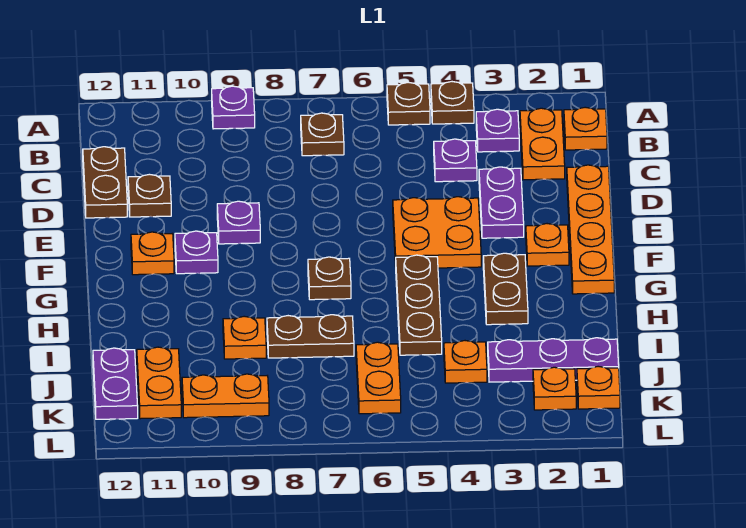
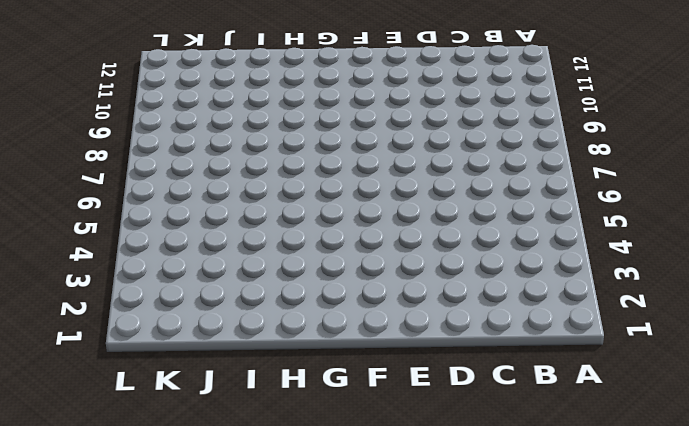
none -> brown plate A4 level 1
none -> brown plate A5 level 1
none -> purple plate A9 level 1
none -> orange plate B1 level 1

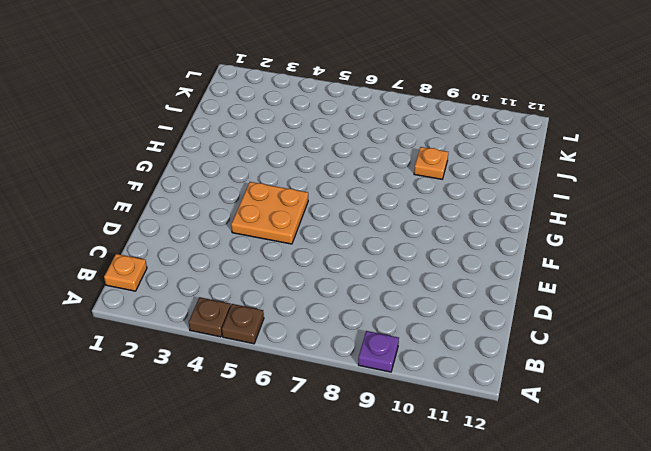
none -> orange plate B2:C2 level 1
none -> purple plate B3 level 1
none -> brown plate B7 level 1
none -> purple plate C4 level 1

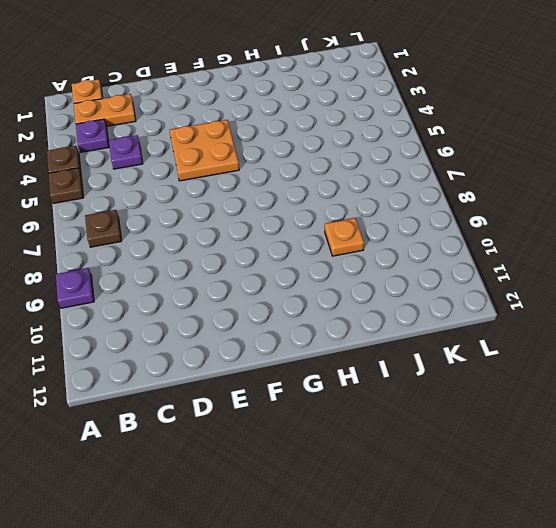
none -> brown plate C12:D12 level 1
none -> orange plate D1:G1 level 1
none -> purple plate D3:E3 level 1
none -> brown plate D11 level 1

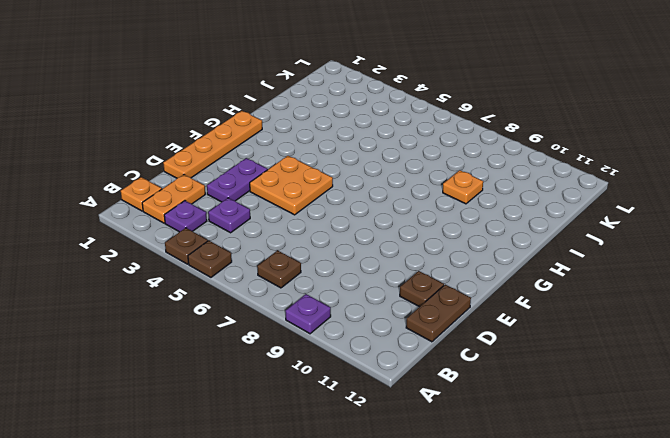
none -> purple plate E9 level 1
none -> orange plate F2 level 1
none -> purple plate F10 level 1
none -> orange plate F11 level 1

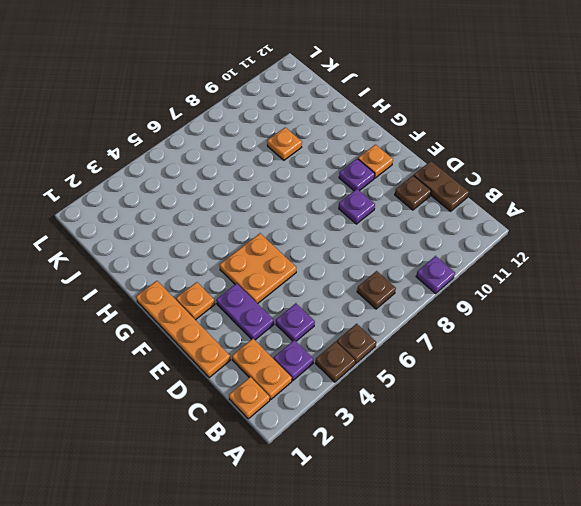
none -> brown plate G3:H3 level 1
none -> brown plate G5:I5 level 1
none -> brown plate G7 level 1
none -> brown plate I7:I8 level 1

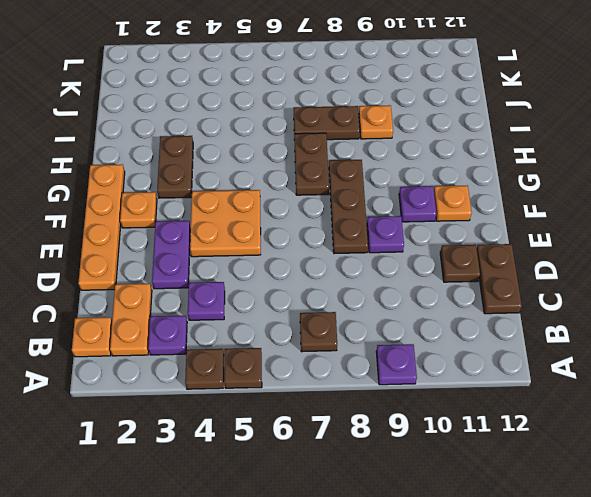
brown plate E8:G8 level 1 -> brown plate G5:I5 level 1
brown plate G7:H7 level 1 -> brown plate G7 level 1
none -> purple plate J1:J3 level 1
none -> orange plate J4 level 1
none -> orange plate J6:K6 level 1
none -> orange plate J11:K11 level 1

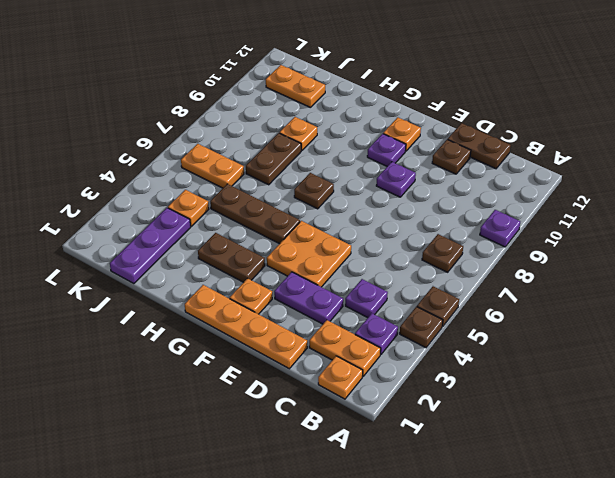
none -> purple plate J12:K12 level 1
none -> orange plate K1 level 1
none -> orange plate K2 level 1
none -> orange plate K9:K10 level 1

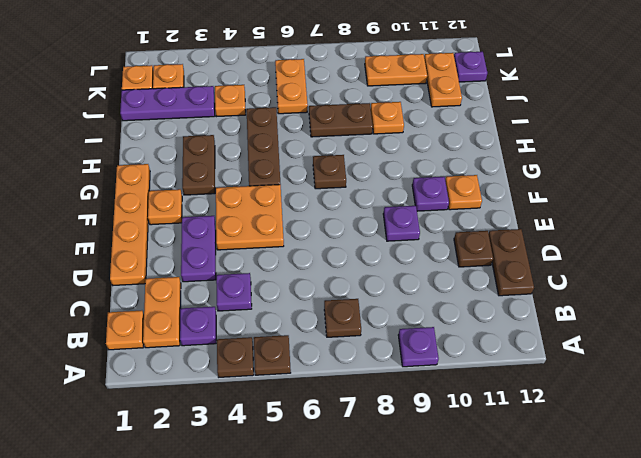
purple plate K12 level 1 -> purple plate J12:K12 level 1

